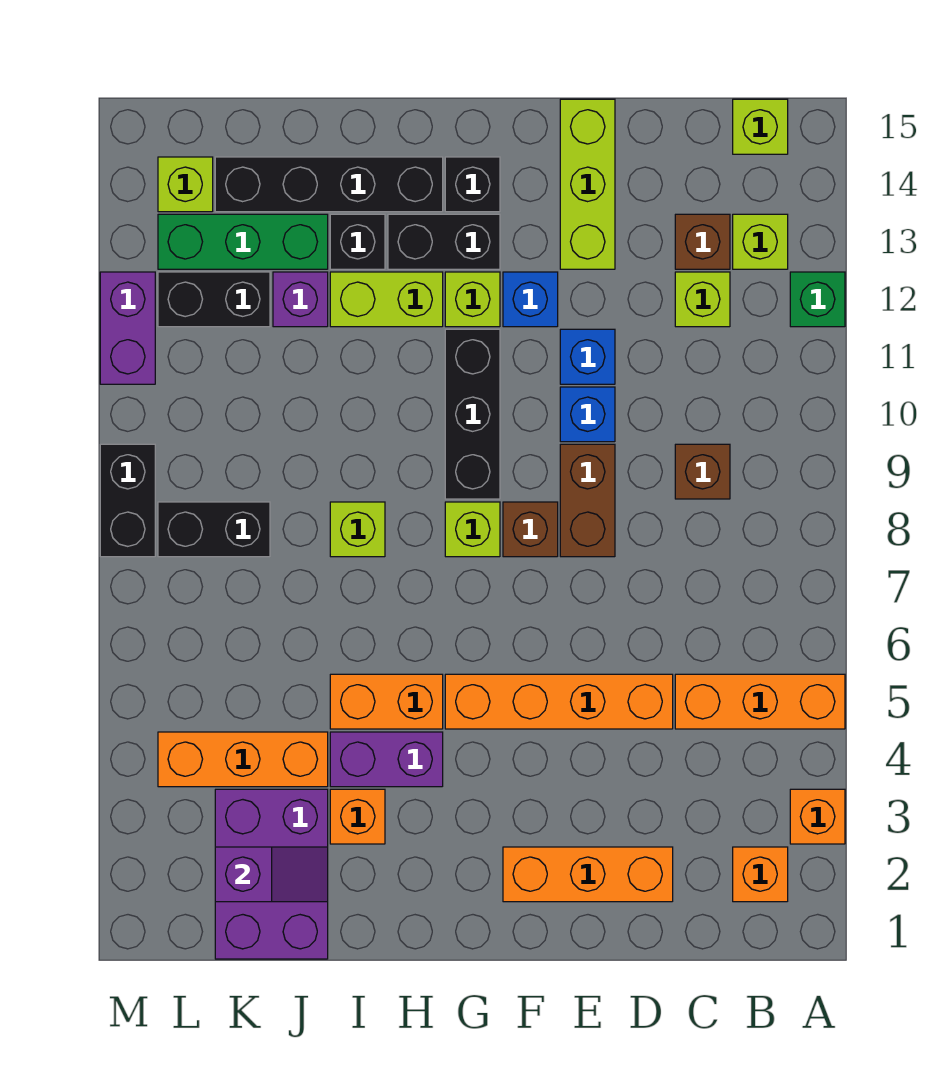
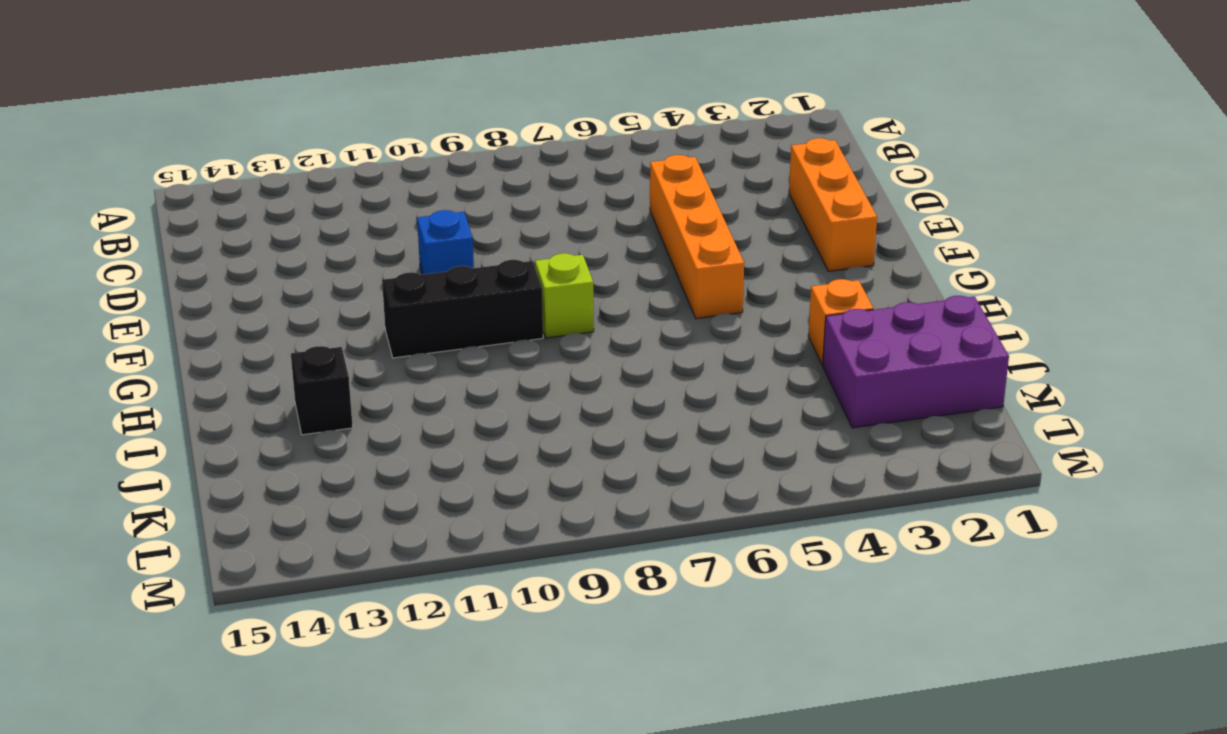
none -> orange brick A3 level 1
none -> orange brick A5:C5 level 1
none -> green brick A12 level 1
none -> orange brick B2 level 1

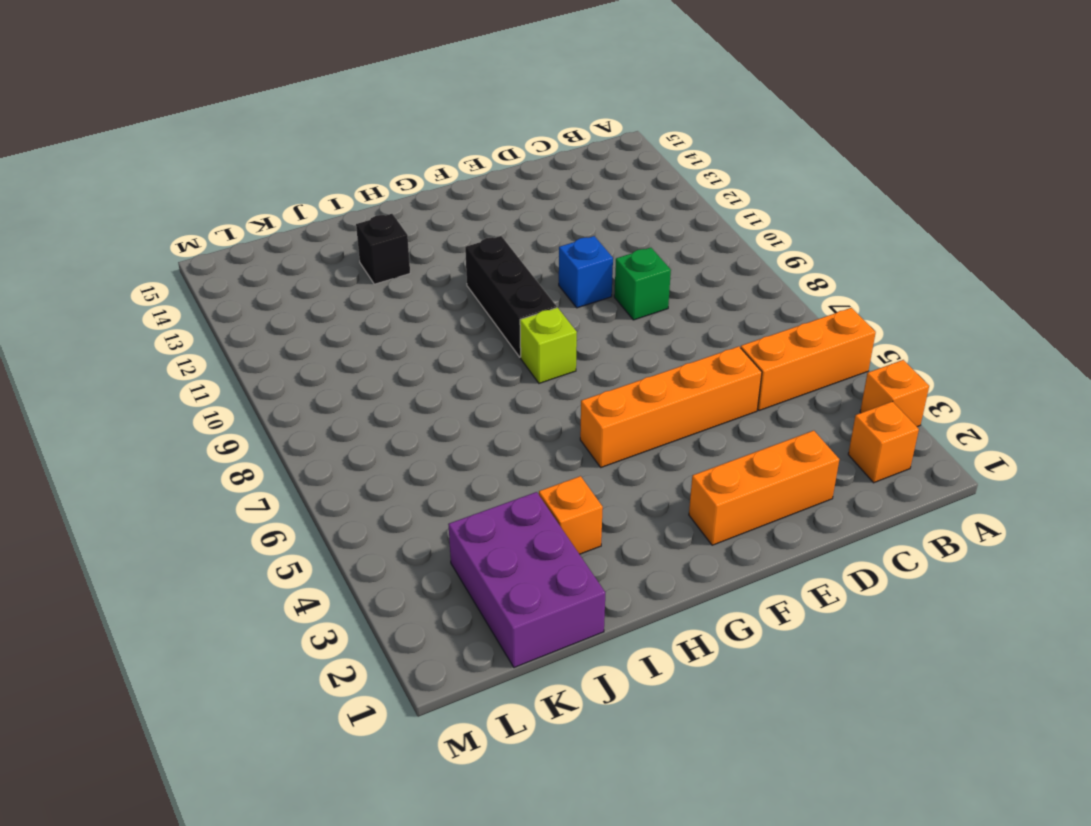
green brick D9 level 1 -> green brick A12 level 1
none -> lime brick B13 level 1
none -> lime brick B15 level 1
none -> brown brick C9 level 1
none -> lime brick C12 level 1

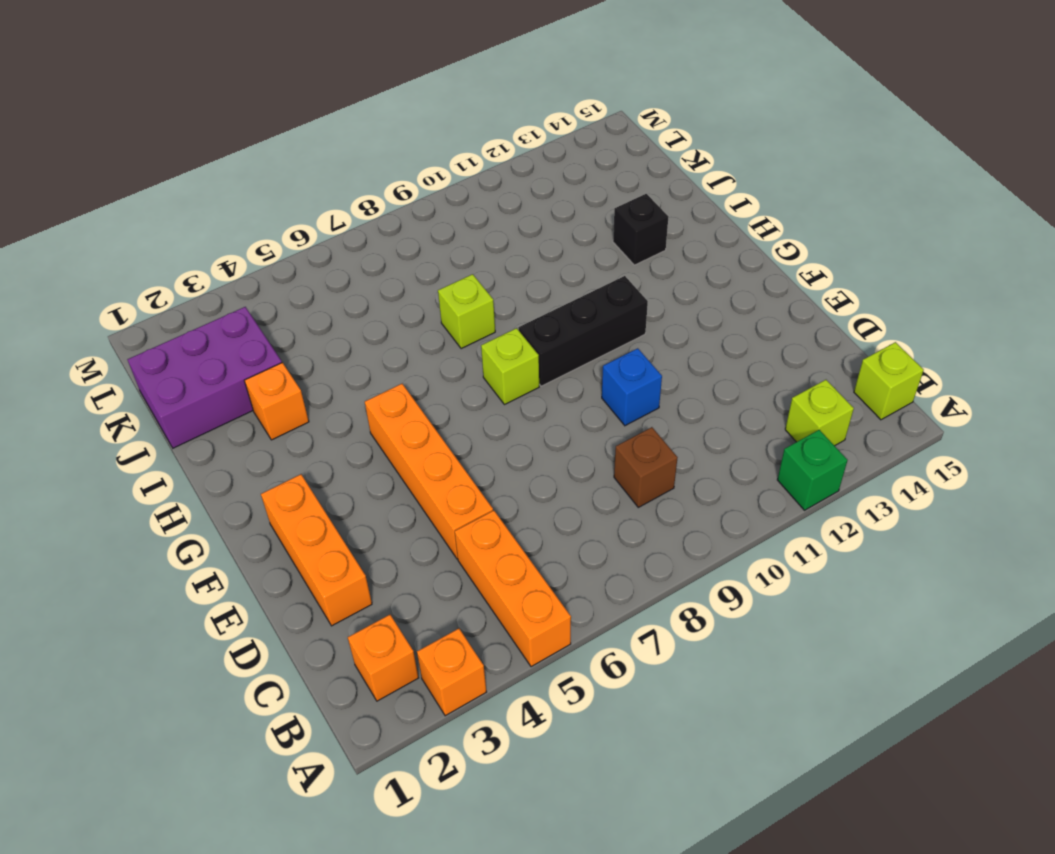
none -> lime brick C12 level 1
none -> brown brick C13 level 1
none -> brown brick E8:E9 level 1
none -> blue brick E11 level 1

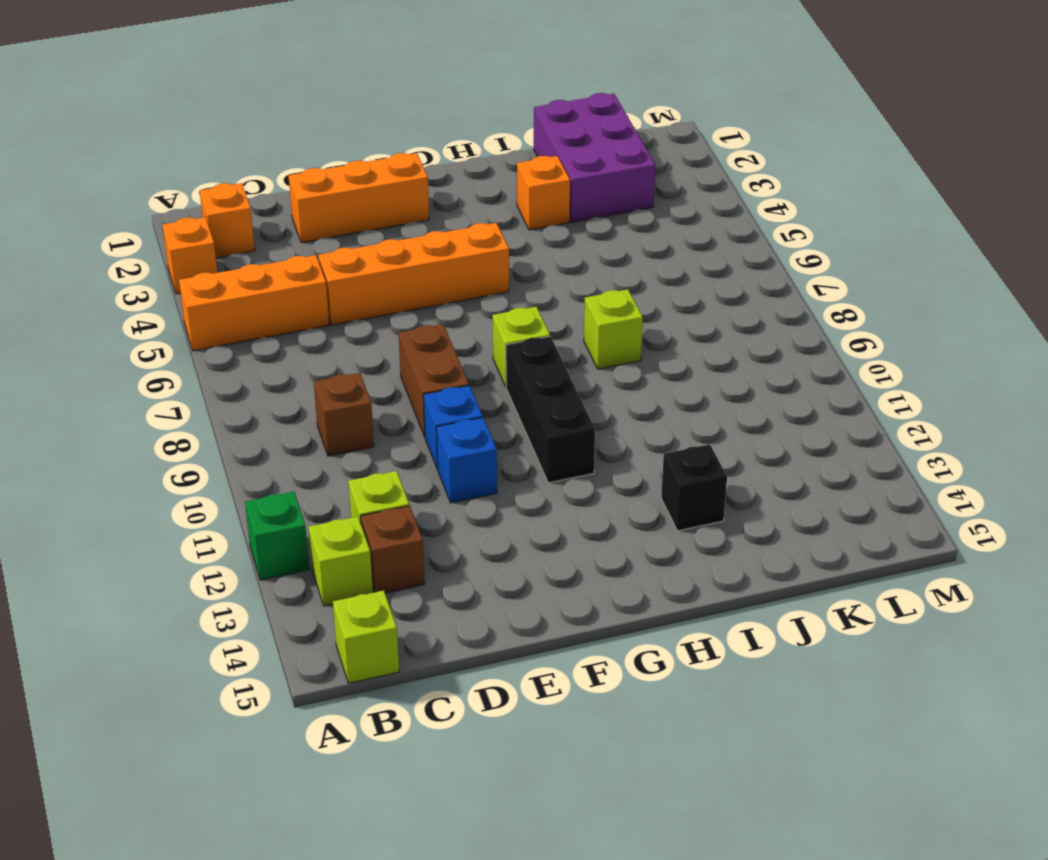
none -> lime brick E13:E15 level 1
none -> brown brick F8 level 1
none -> blue brick F12 level 1
none -> lime brick G12 level 1

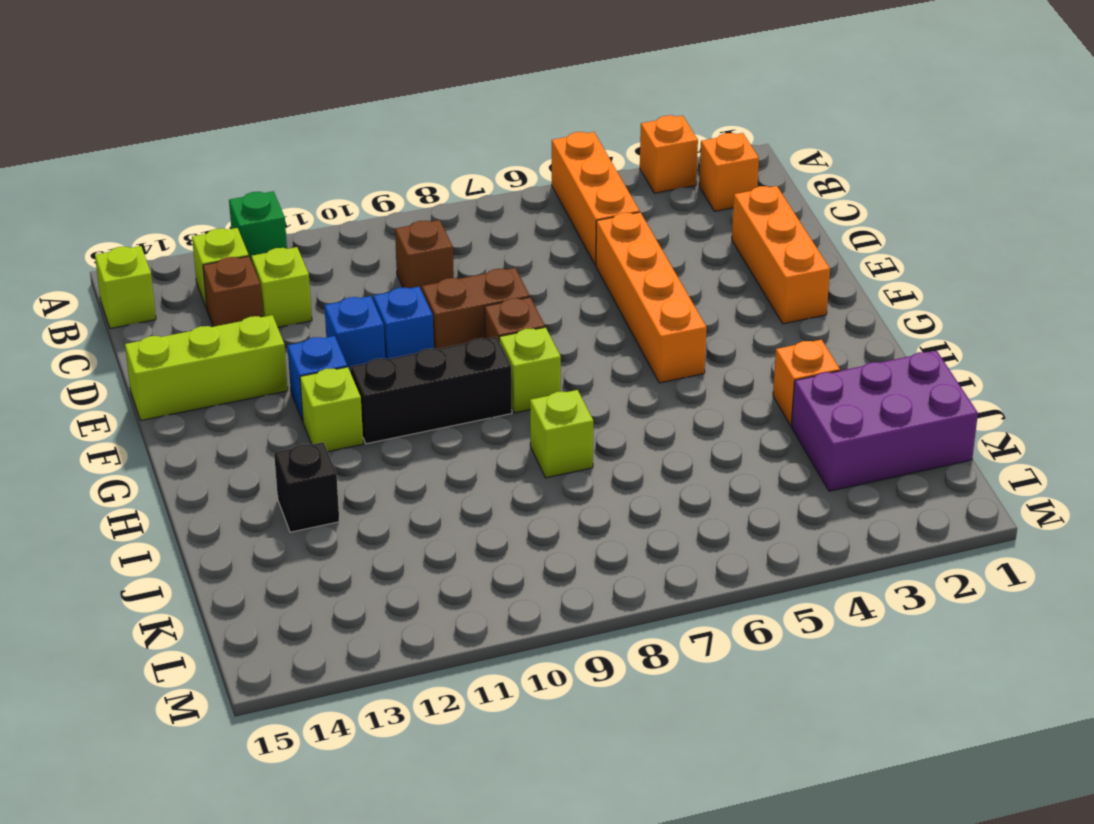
none -> black brick G13:H13 level 1
none -> black brick G14 level 1
none -> purple brick H4:I4 level 1
none -> orange brick H5:I5 level 1

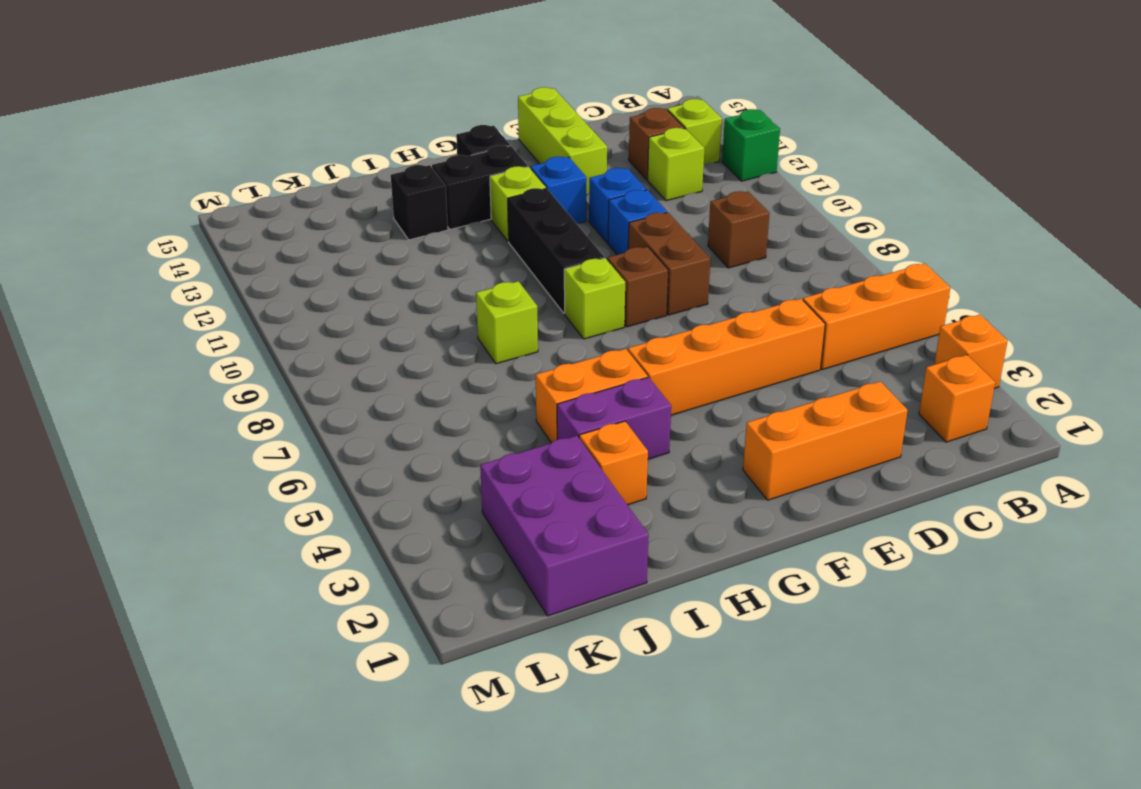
none -> lime brick B15 level 1
none -> lime brick H12:I12 level 1
none -> black brick H14:K14 level 1
none -> orange brick J4:L4 level 1

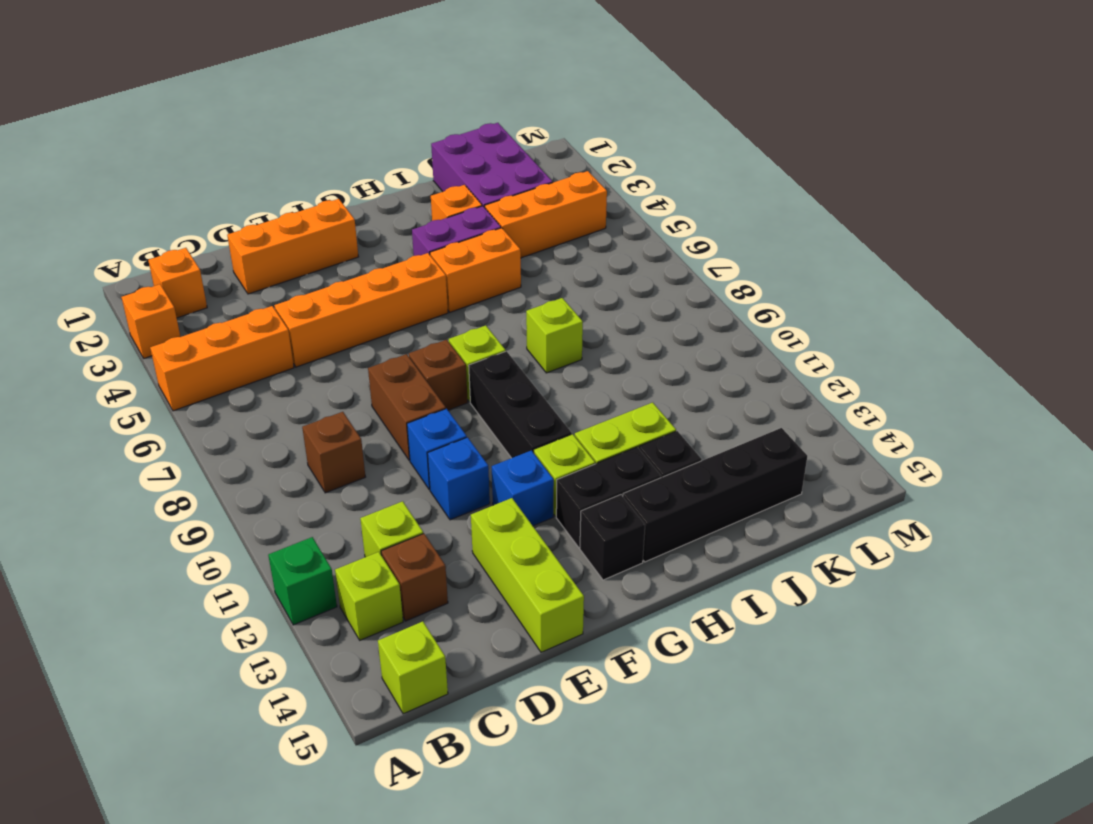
none -> purple brick J12 level 1
none -> green brick J13:L13 level 1
none -> black brick K8:L8 level 1
none -> black brick K12:L12 level 1

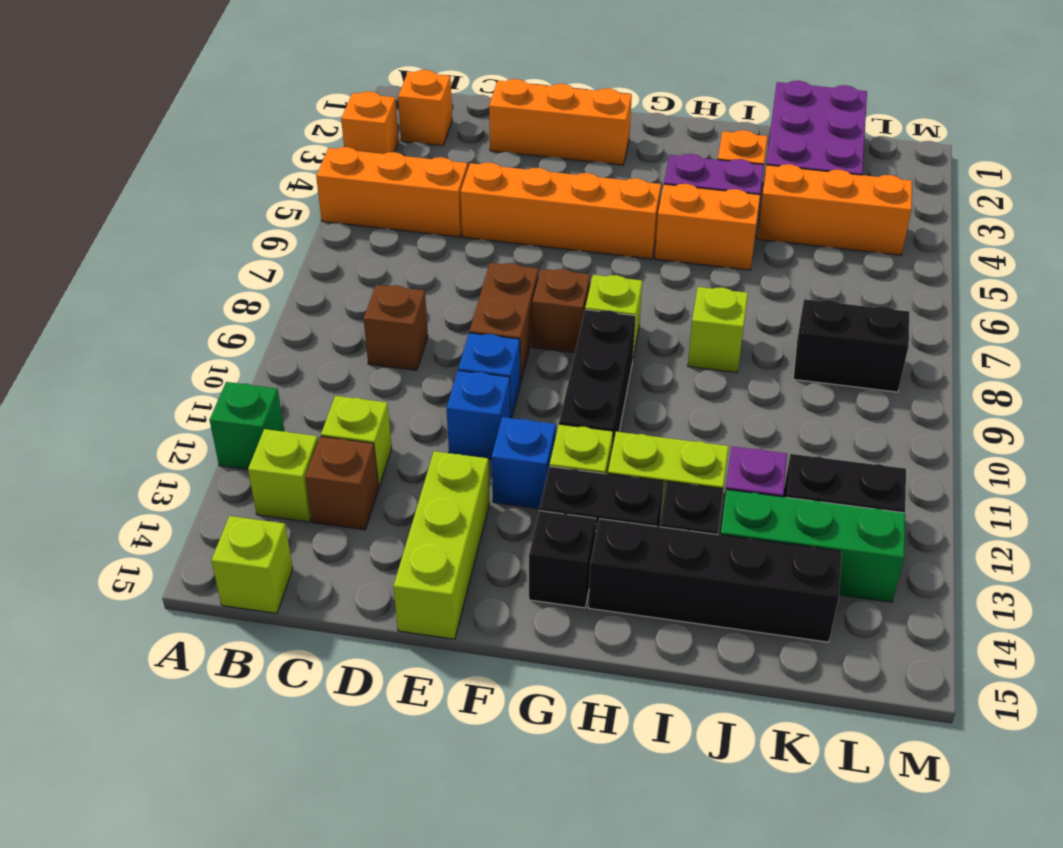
none -> lime brick L14 level 1
none -> black brick M8:M9 level 1
none -> purple brick M11:M12 level 1
none -> purple slope J2:K2 level 2 top K

